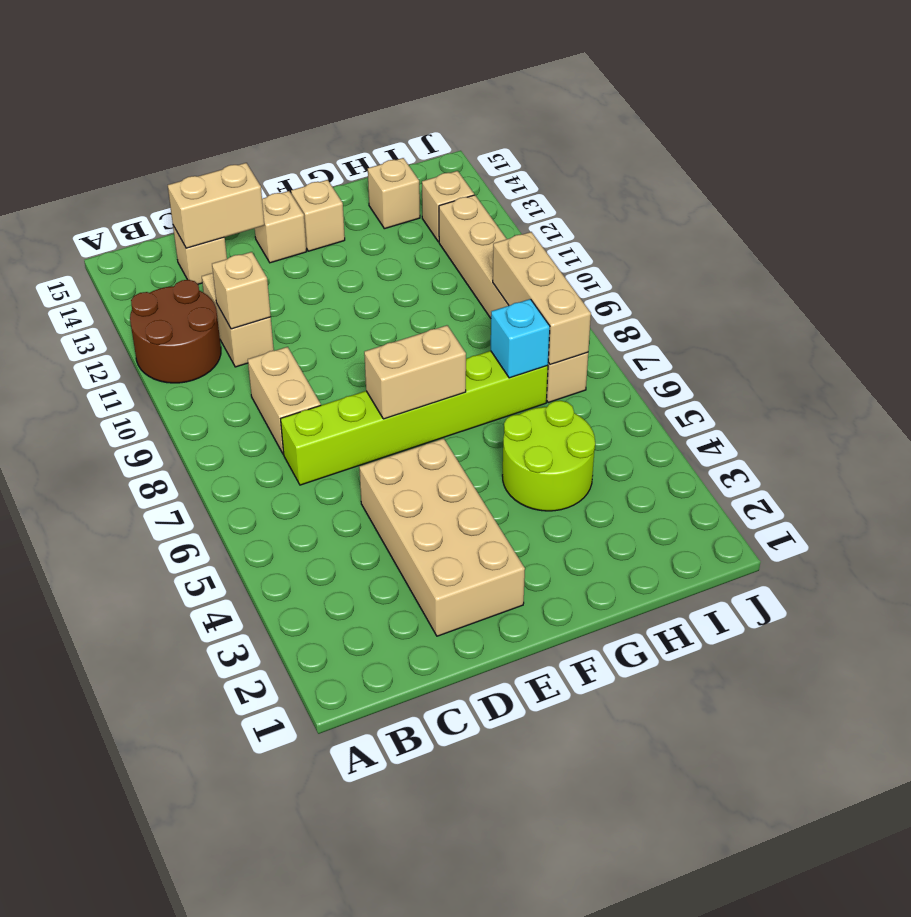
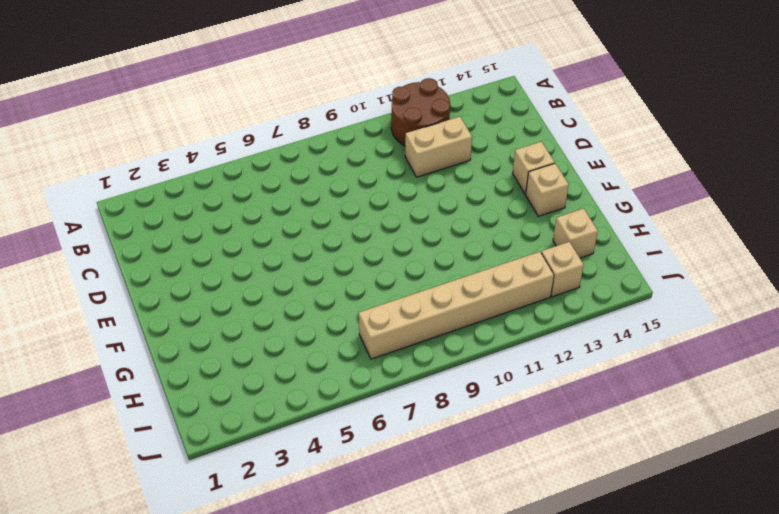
none -> lime brick C7:H7 level 1
none -> tan brick C8:C9 level 1
none -> tan brick C14 level 1

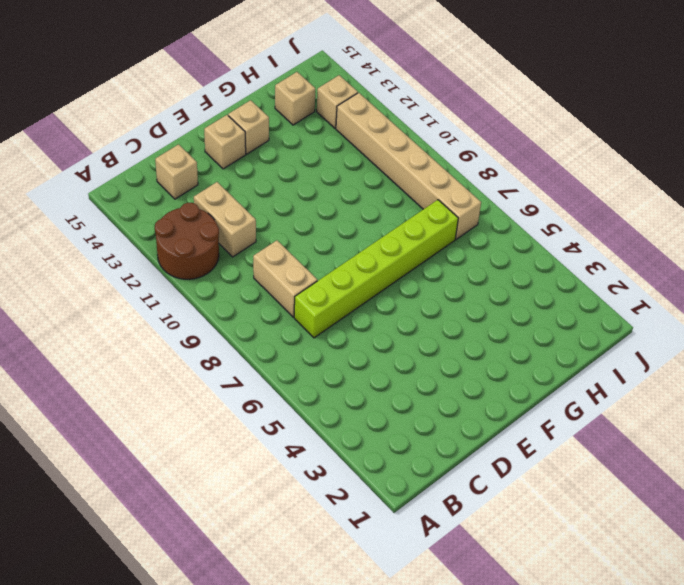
none -> tan brick D2:E5 level 1
none -> lime round brick G4:H5 level 1
none -> tan brick C11 level 2

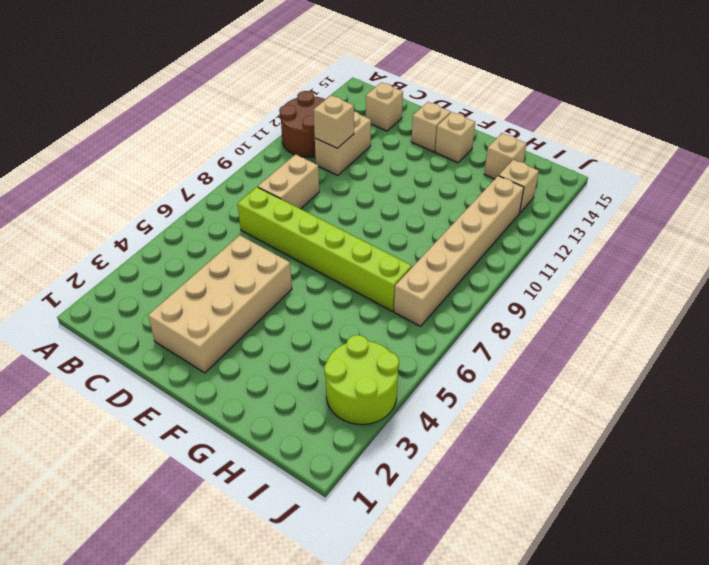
lime round brick I3:J4 level 1 -> lime round brick G4:H5 level 1
none -> tan brick C14:D14 level 2
none -> tan brick E7:F7 level 2
none -> cyan brick H7 level 2

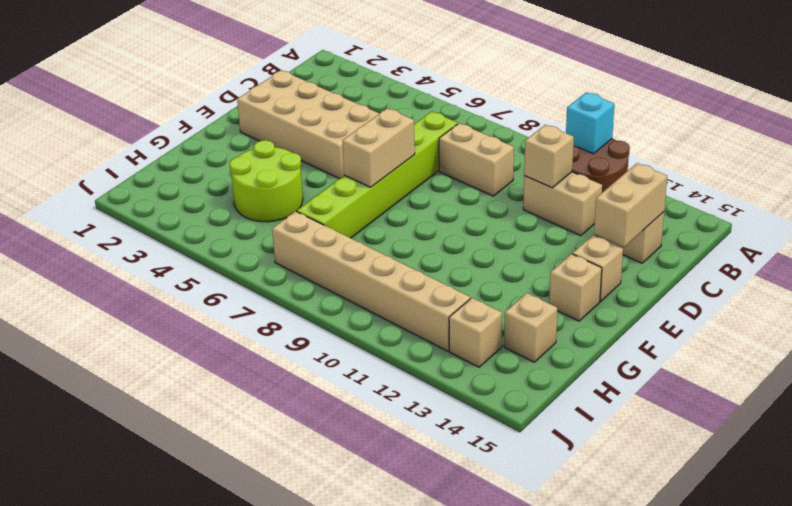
cyan brick A11 level 2 -> cyan brick H7 level 2
none -> tan brick I7:I9 level 2

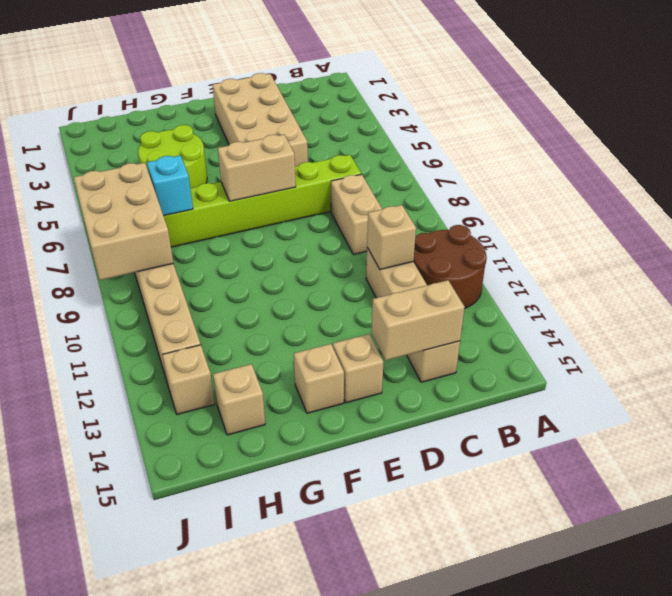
tan brick I7:J9 level 2 -> tan brick I7:I9 level 2

